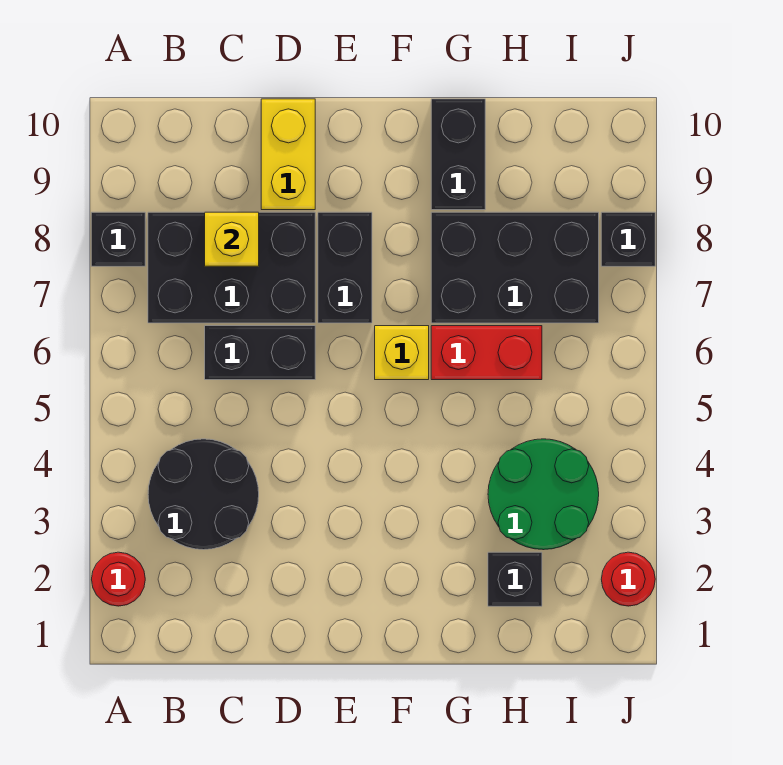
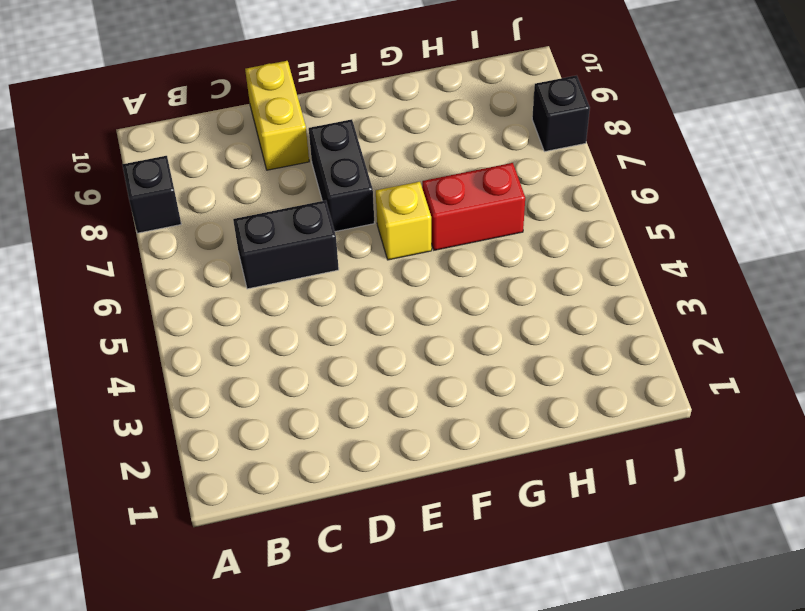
none -> red round brick A2 level 1
none -> black round brick B3:C4 level 1
none -> black brick B7:D8 level 1

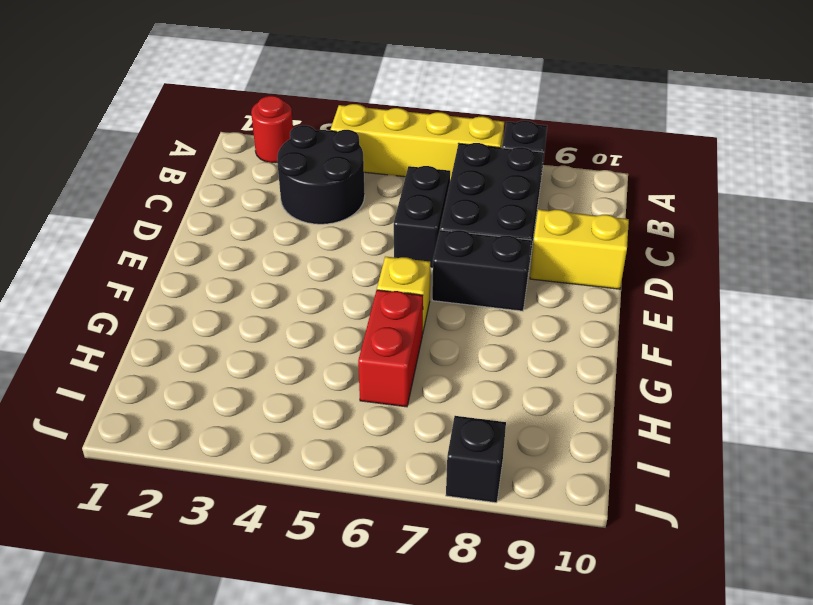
yellow brick A4:A7 level 1 -> none
none -> black brick G7:I8 level 1
none -> black brick G9:G10 level 1
none -> black brick H2 level 1

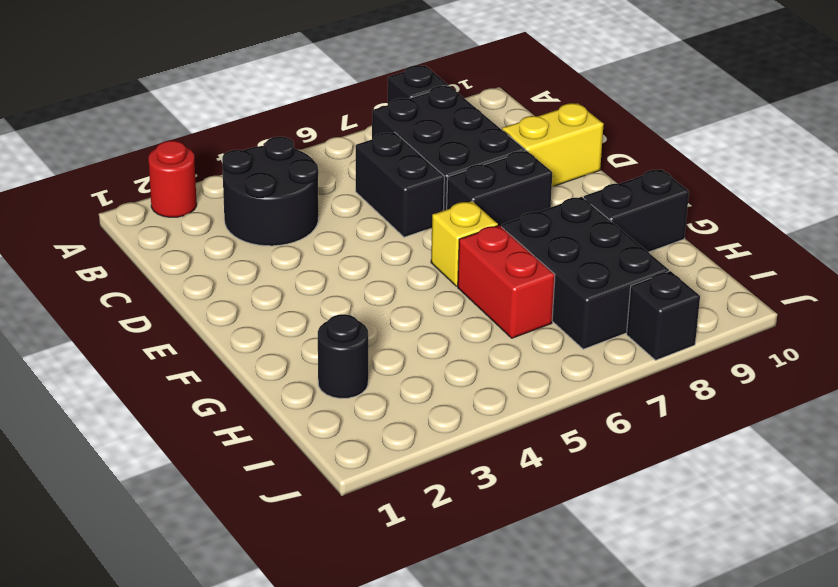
black round brick H2 level 1 -> black brick H2 level 1
none -> green round brick H3:I4 level 1
none -> red round brick J2 level 1
none -> yellow brick C8 level 2

